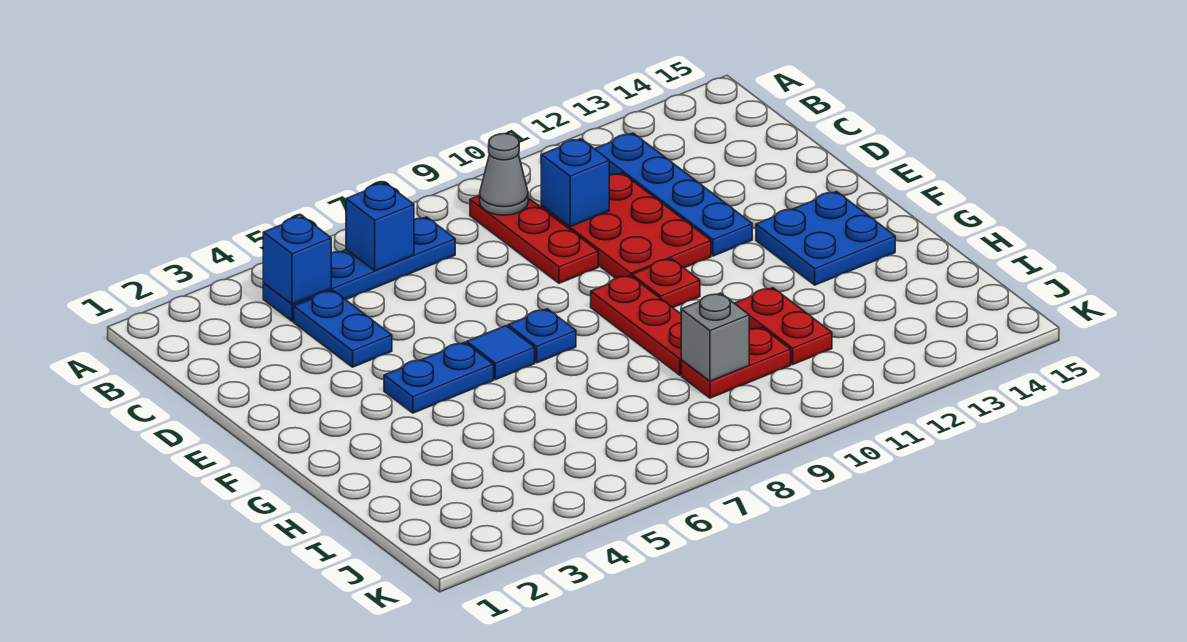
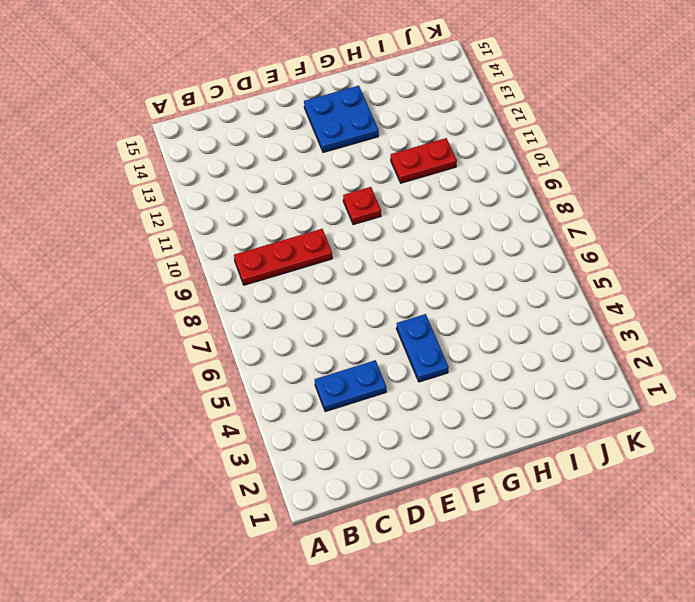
none -> blue plate B4:B7 level 1
none -> blue plate B12:E12 level 1
none -> red plate C10:E11 level 1

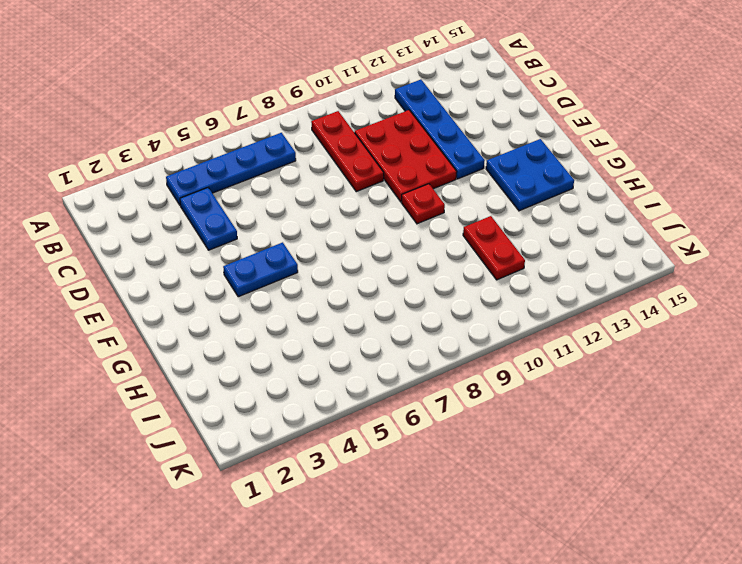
none -> blue tile F6 level 1
none -> blue plate F7 level 1
none -> red plate F9:H9 level 1

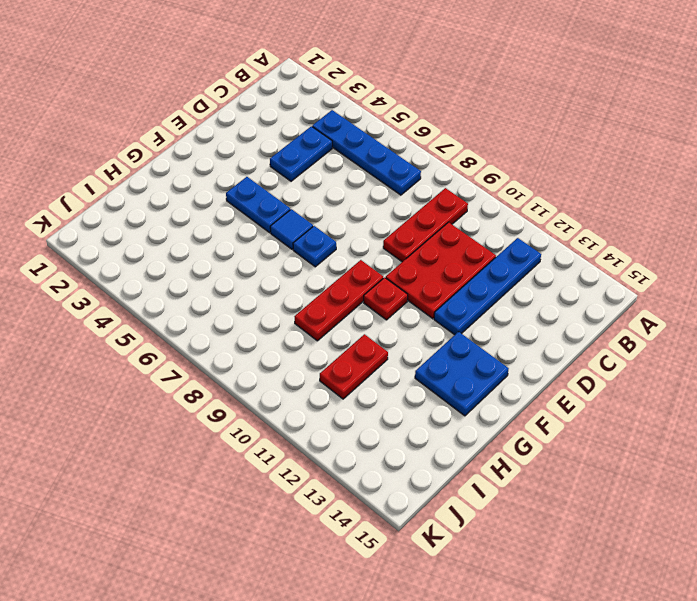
none -> red plate I9:I10 level 1
none -> blue brick B4 level 2
none -> blue brick B6 level 2

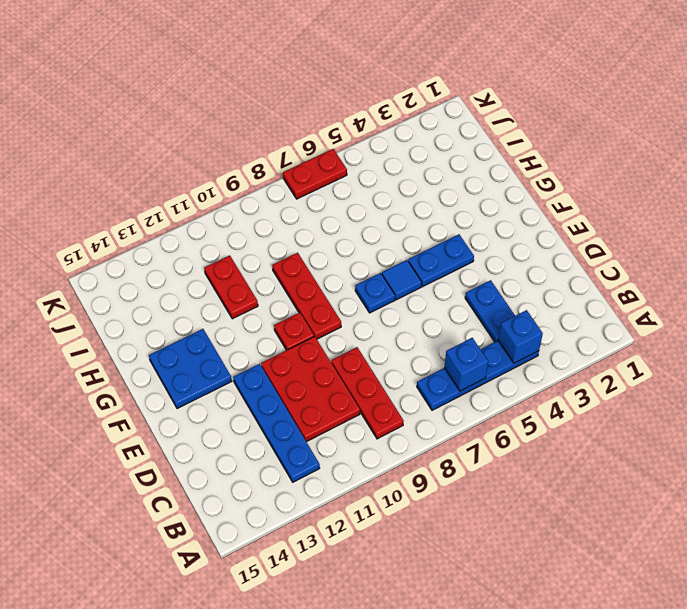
red plate K6:K7 level 1 -> red plate I9:I10 level 1
none -> grey cone B9 level 2
none -> blue brick C10 level 2
none -> grey brick I9 level 2

